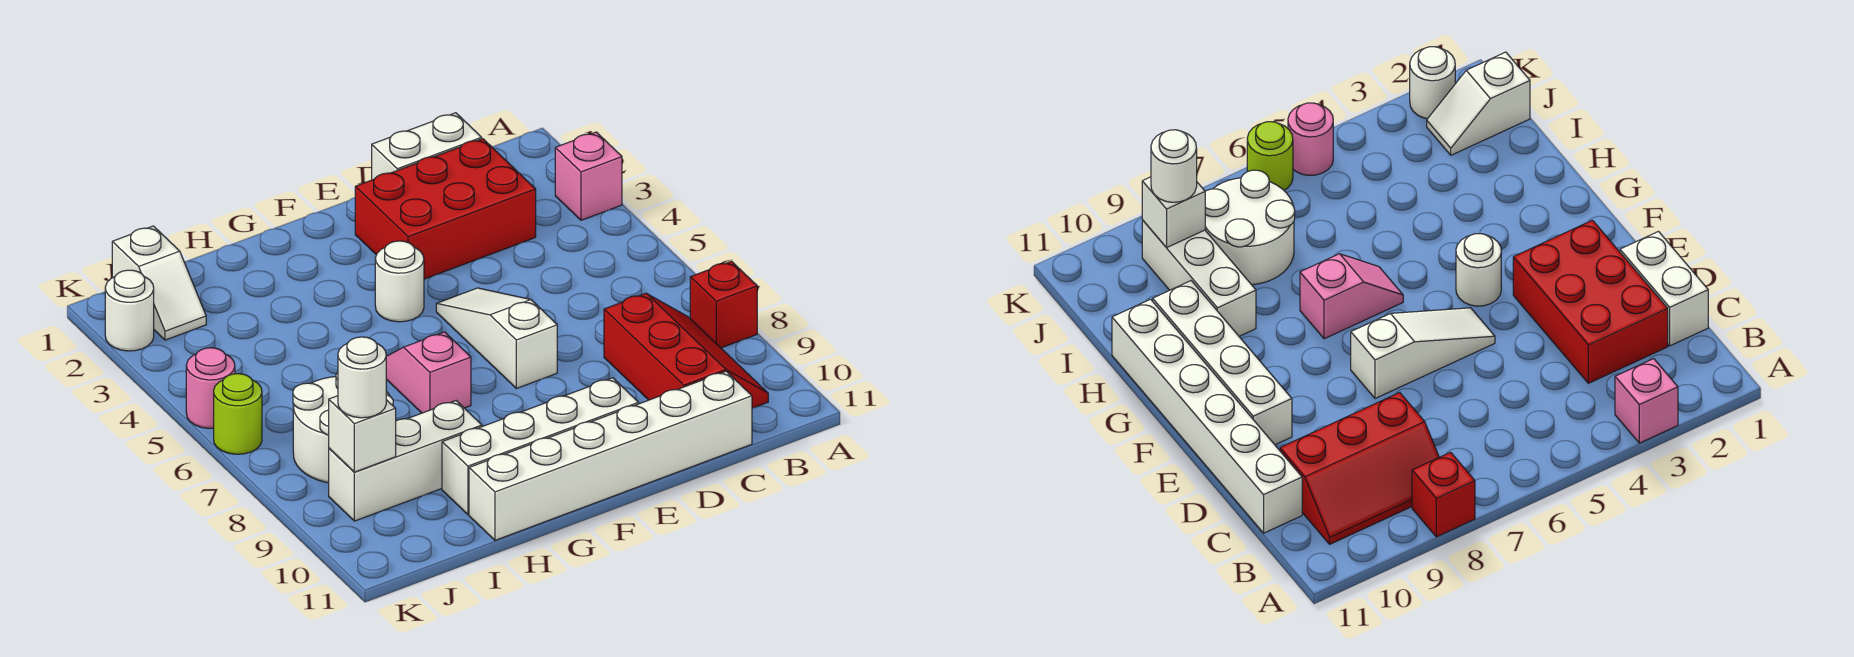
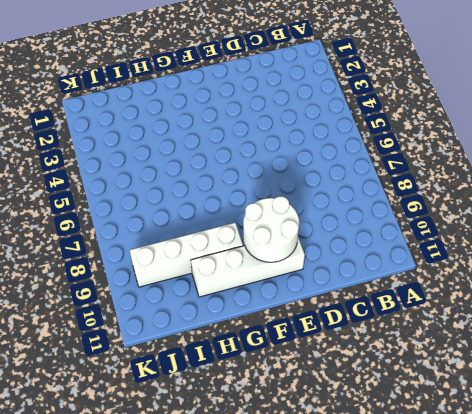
white round brick E9:F10 level 2 -> white round brick I7:J8 level 1
white brick G9:J9 level 1 -> white brick H9:J9 level 1
none -> pink brick A3 level 1
none -> red brick A8 level 1
none -> red slope B8:C10 level 1 top C

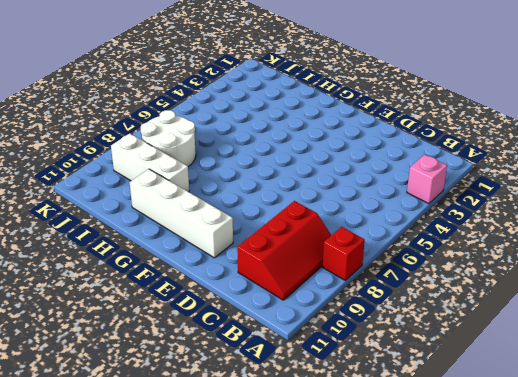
none -> white brick C1:D1 level 1
none -> red brick C2:E3 level 1
none -> white brick C11:H11 level 1

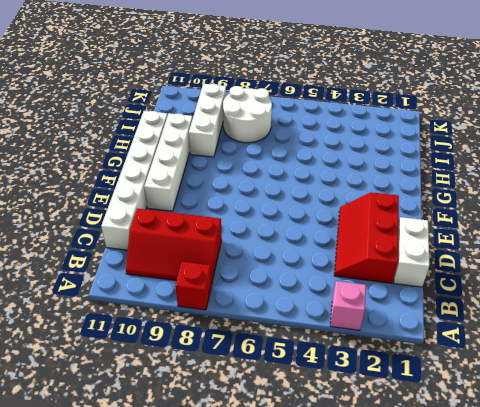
red slope C2:E3 level 1 top 2 -> red brick C2:E3 level 1
none -> white slope E5:E7 level 1 top 7
none -> white round brick F4 level 1
none -> pink slope G6:G7 level 1 top 7

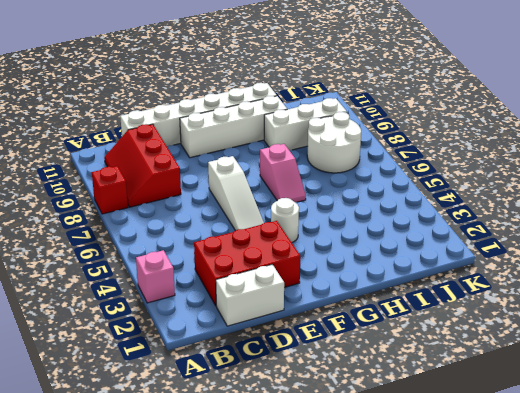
none -> white slope J1:J2 level 1 top 1
none -> white round brick K2 level 1
none -> pink round brick K5 level 1

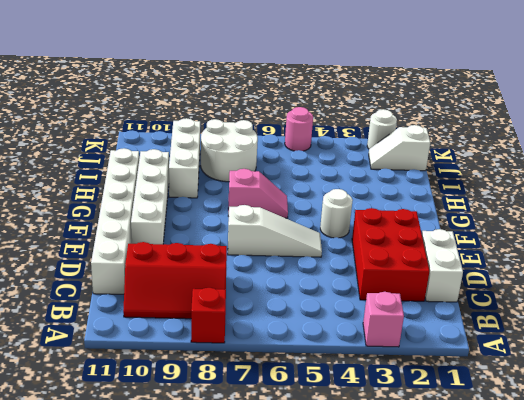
none -> lime round brick K6 level 1
none -> white brick J9 level 2
none -> white round brick J9 level 3

